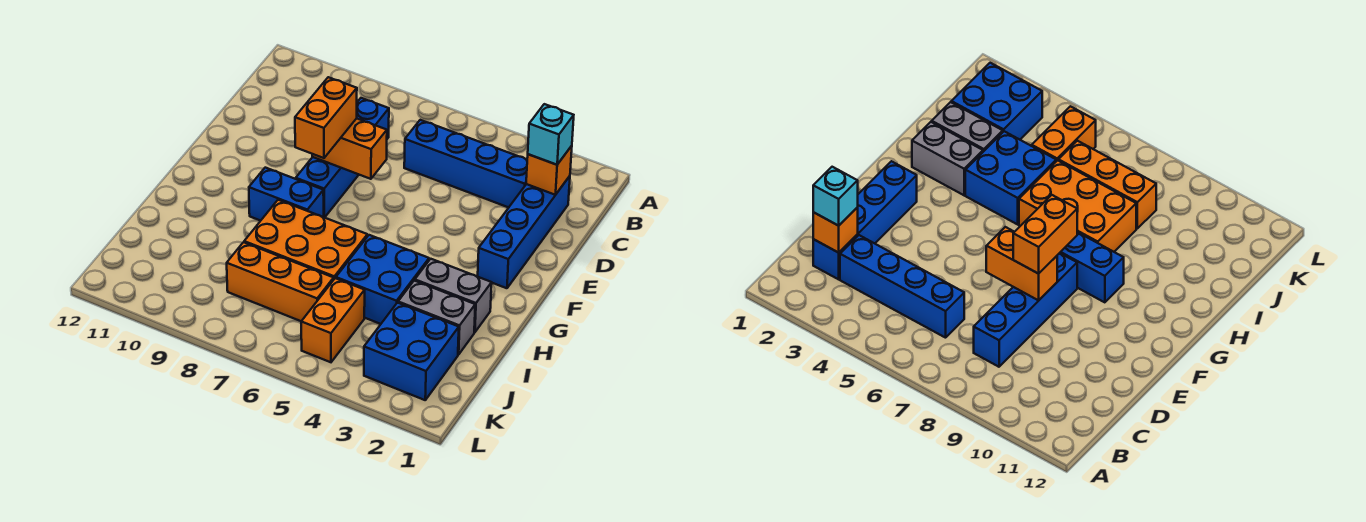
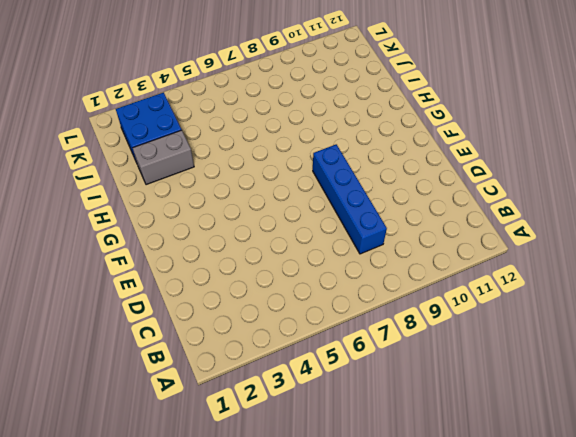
none -> blue brick C2:F2 level 1
none -> blue brick C3:C6 level 1
none -> blue brick G8:G9 level 1

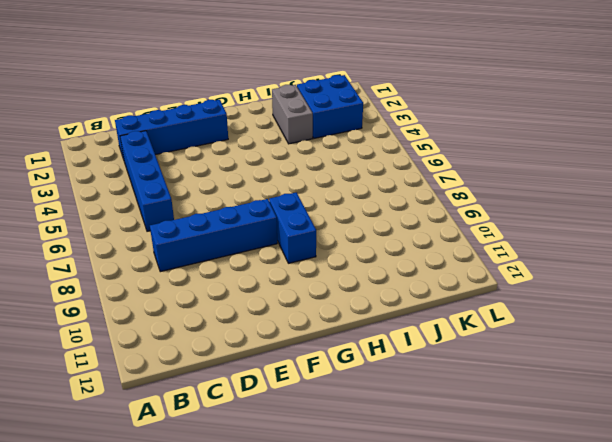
none -> grey brick H2:H3 level 1
none -> blue brick H4:I5 level 1
none -> orange brick H6:I8 level 1

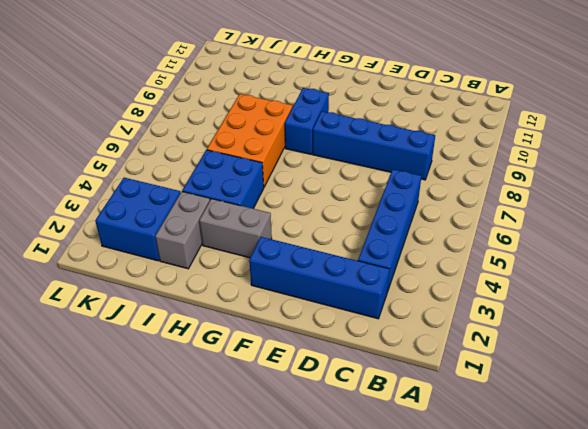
grey brick G3:H3 level 1 -> grey brick H2:H3 level 1
none -> orange brick J5:K5 level 1
none -> orange brick J6:J8 level 1
none -> orange brick C2 level 2

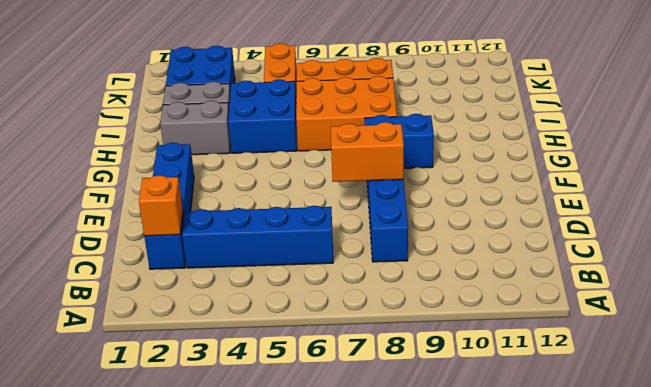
none -> cyan brick C2 level 3
none -> orange brick E8:F8 level 3

